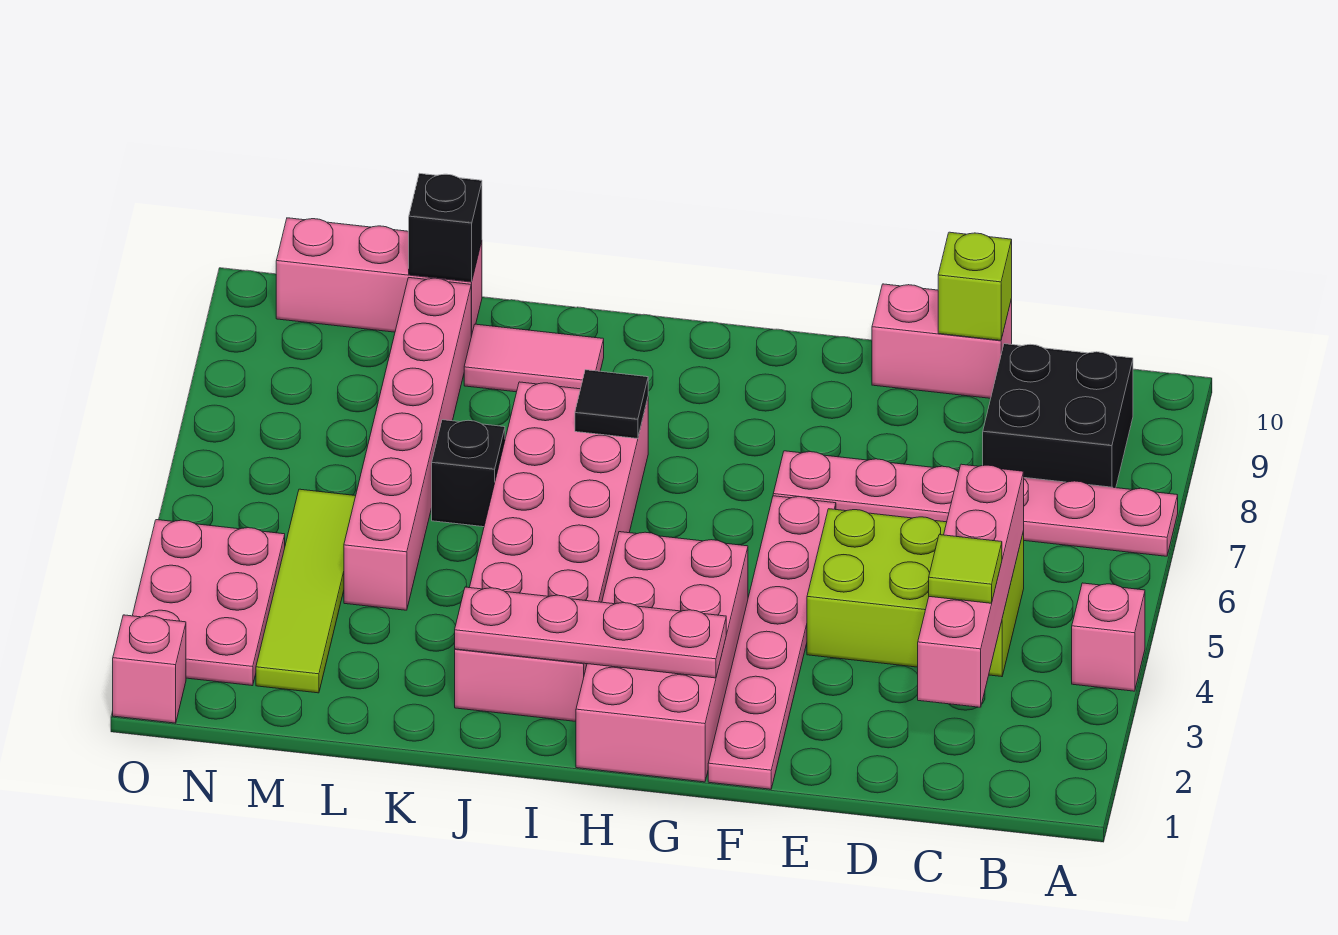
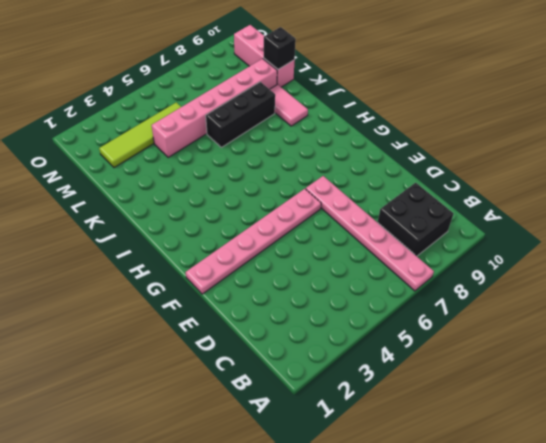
black brick K6:K8 level 1 -> black brick K6 level 1
none -> pink brick A4 level 1
none -> lime brick C4:E5 level 1
none -> pink brick D10:E10 level 1

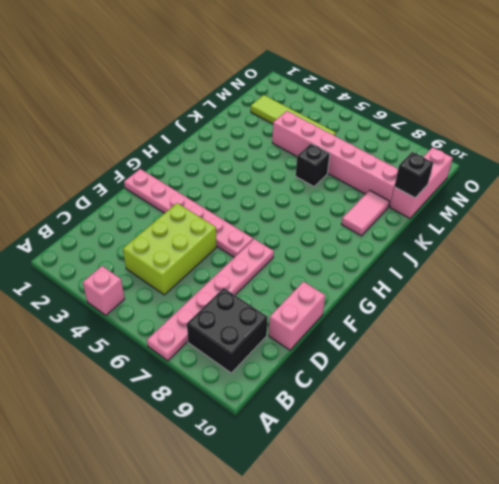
none -> pink brick G1:H4 level 1
none -> pink brick I2:J7 level 1
none -> pink plate N2:O4 level 1

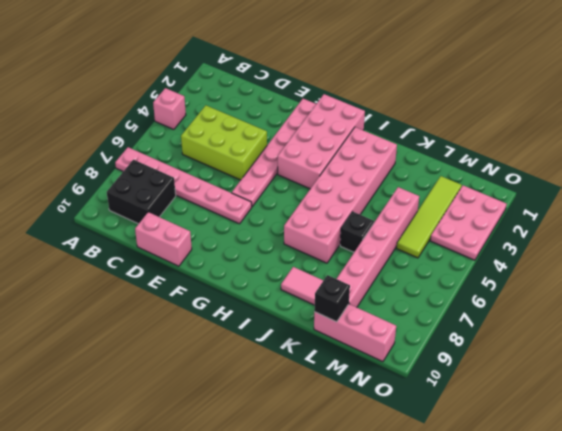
none -> pink brick O1 level 1
none -> pink brick C2:C5 level 2
none -> lime brick D10 level 2

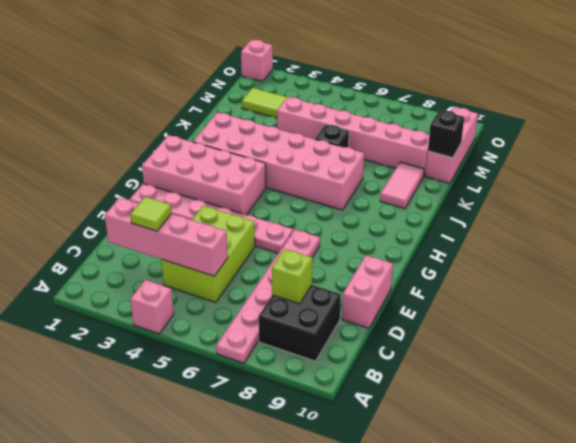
lime brick C8 level 2 -> lime brick D10 level 2
none -> pink plate N2:O4 level 1
none -> pink plate G2:J2 level 2
none -> black tile I7 level 2

